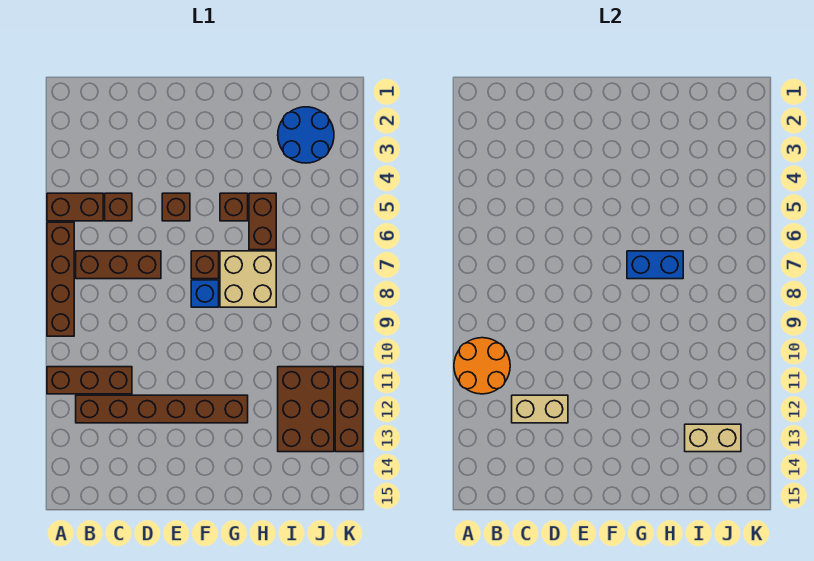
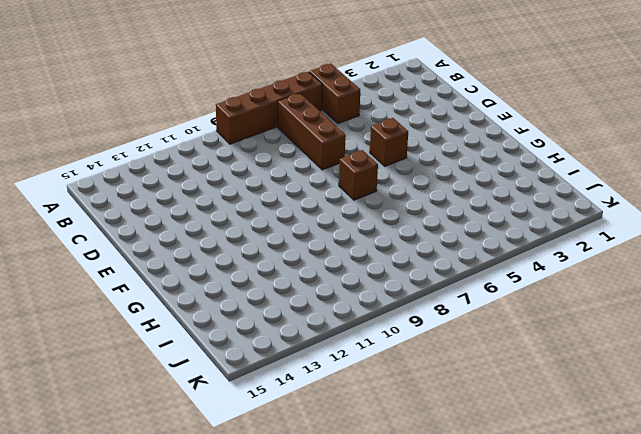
none -> brown brick A11:C11 level 1
none -> brown brick B12:G12 level 1
none -> brown brick C5 level 1

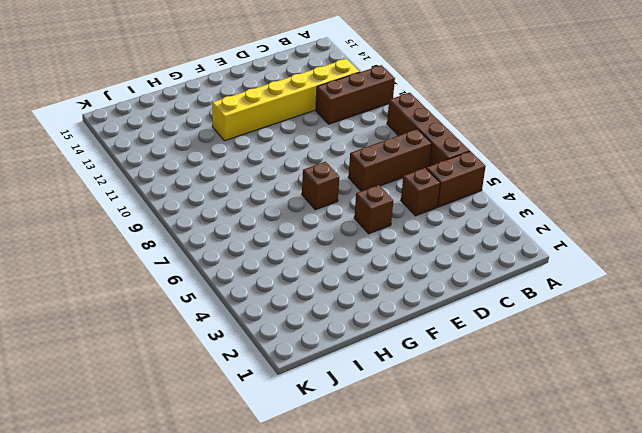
yellow brick B12:G12 level 1 -> brown brick B12:G12 level 1
none -> blue brick F8 level 1
none -> brown brick G5 level 1
none -> tan brick G7:H8 level 1

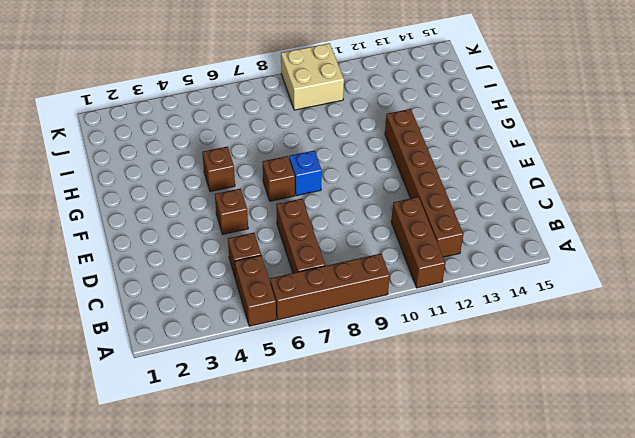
tan brick J9:K10 level 1 -> tan brick G7:H8 level 1
none -> brown brick H5:H6 level 1
none -> blue round brick I2:J3 level 1
none -> brown brick I11:J13 level 1

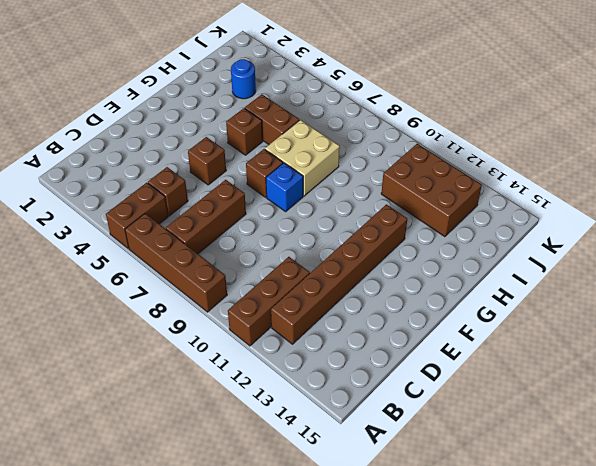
blue round brick I3 level 1 -> blue round brick I2:J3 level 1
none -> brown brick K11:K13 level 1
none -> orange round brick A10:B11 level 2
none -> tan brick C12:D12 level 2

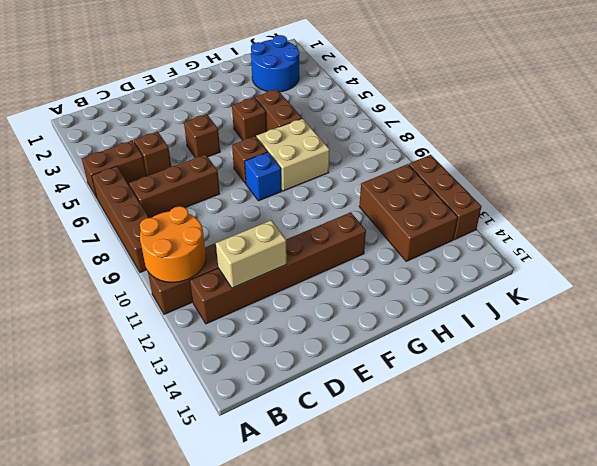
none -> blue brick G7:H7 level 2
none -> tan brick I13:J13 level 2

